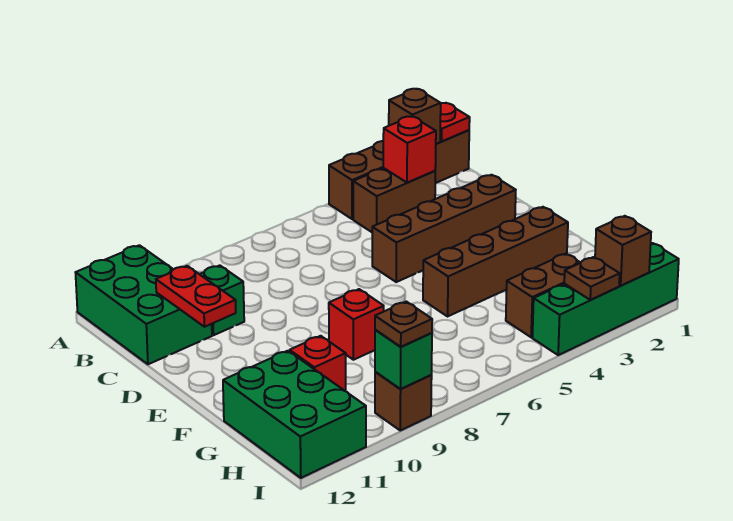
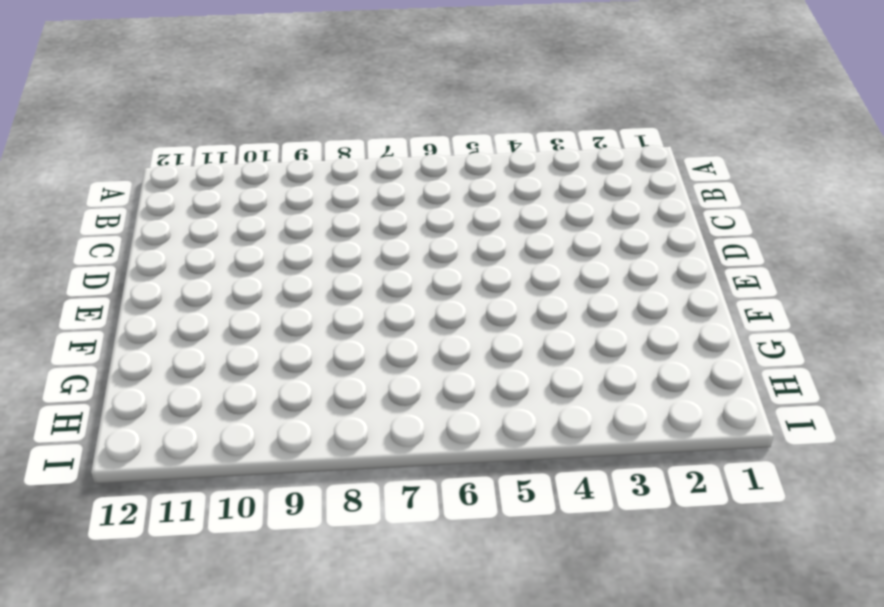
none -> brown brick A1:A4 level 1
none -> green brick A11:C12 level 1
none -> brown brick B3:B4 level 1

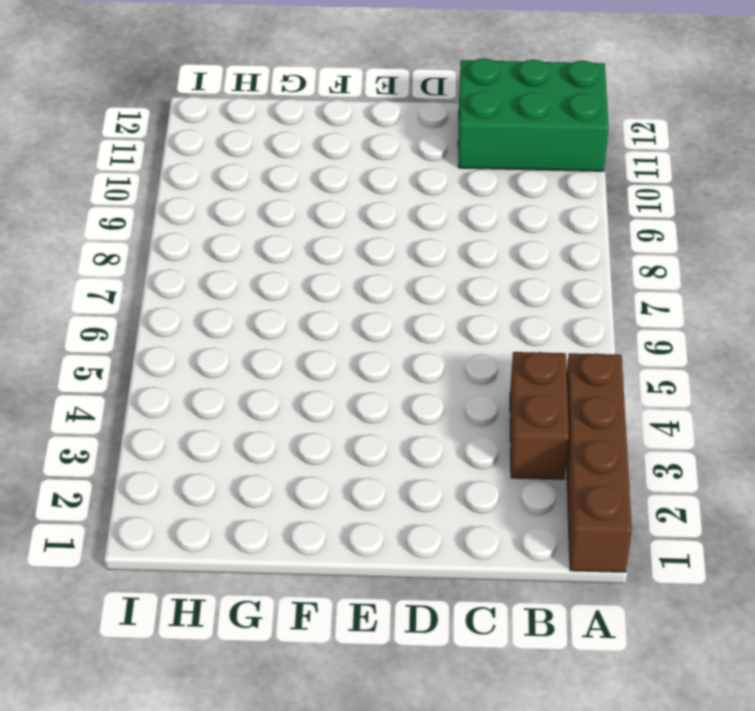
none -> green brick C10 level 1
none -> brown brick D2:D5 level 1
none -> brown brick F2:F5 level 1

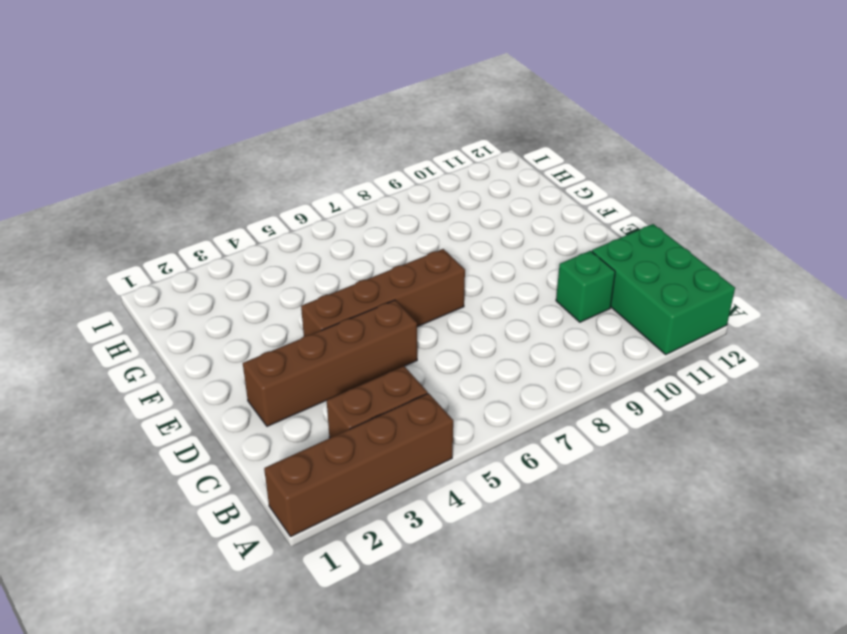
brown brick E4:E7 level 1 -> brown brick F2:F5 level 1
none -> red brick F8 level 1
none -> red brick G10 level 1
none -> green brick G11:I12 level 1

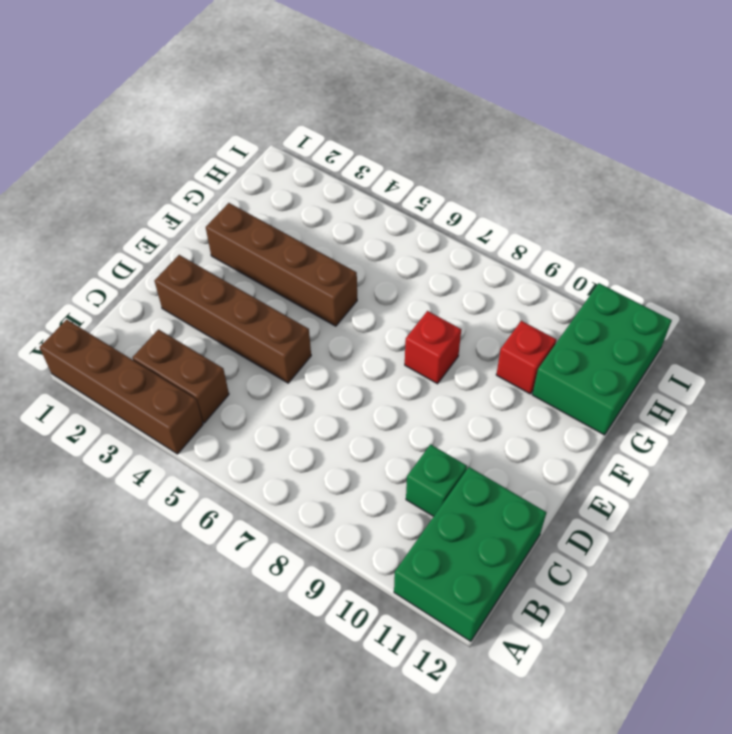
none -> brown brick H3:H4 level 1
none -> green brick I1:I4 level 1
none -> brown brick I9 level 1

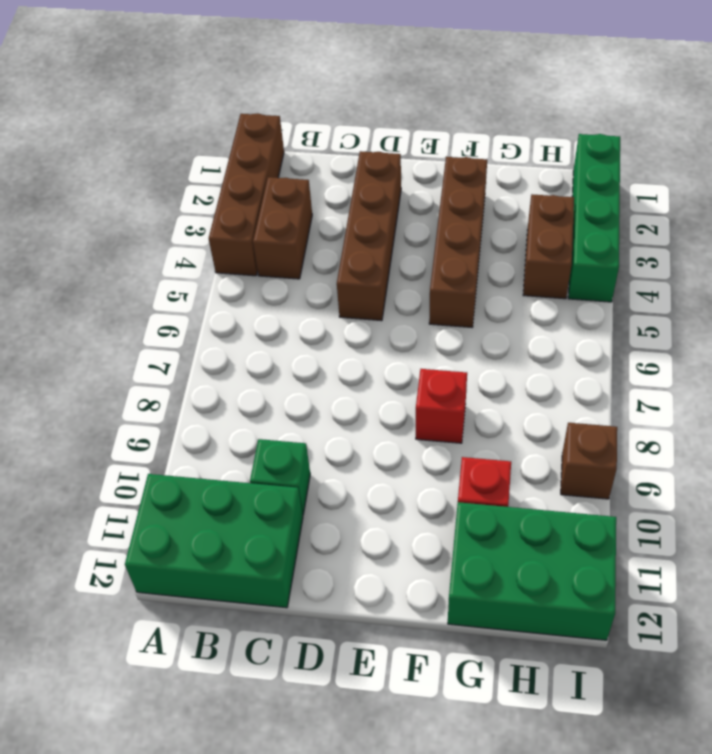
none -> red plate A1 level 2
none -> brown brick A2 level 2
none -> red brick B3 level 2

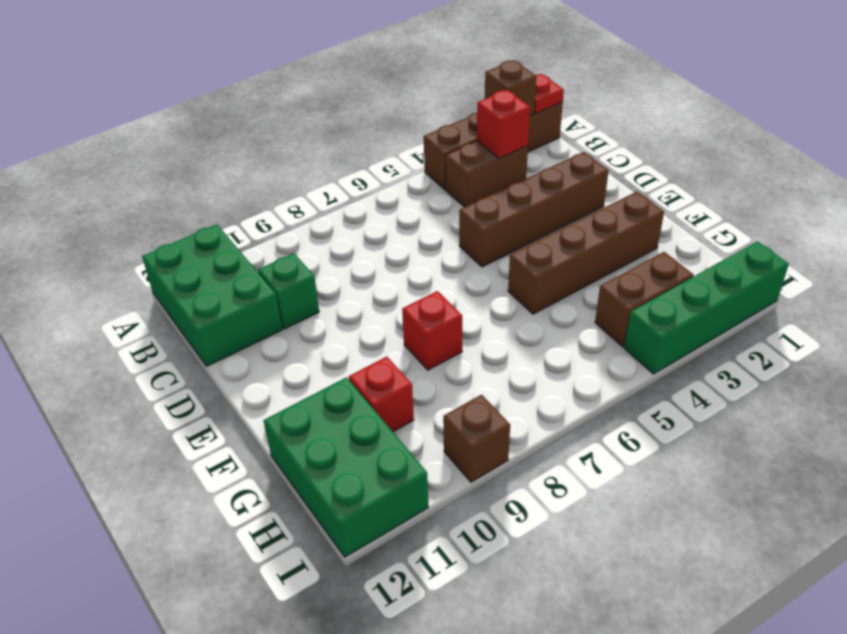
none -> red plate C11:D11 level 2
none -> brown brick I2 level 2
none -> brown plate I3 level 2

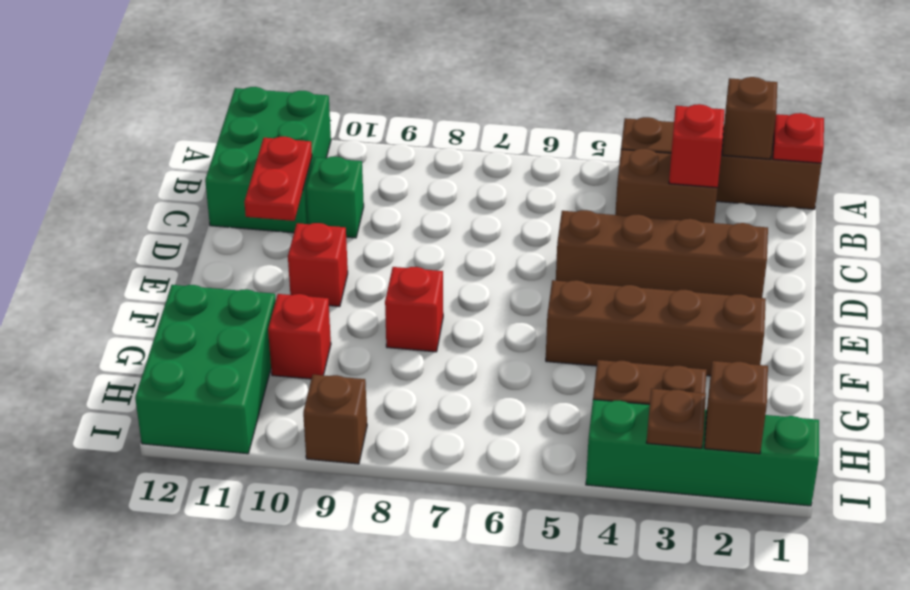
red brick E10 level 1 -> none
none -> green brick I9 level 2
none -> brown plate I9 level 3

